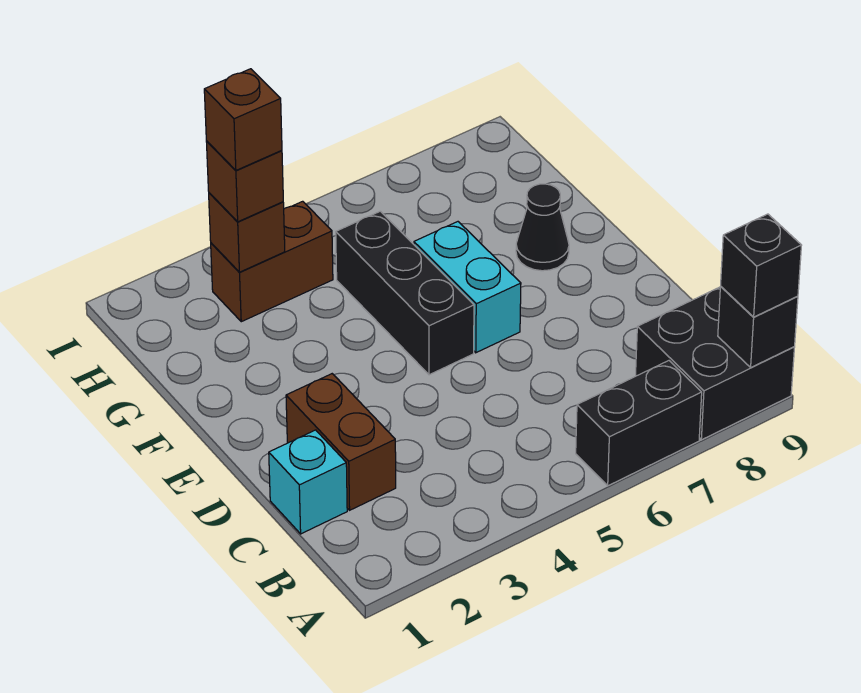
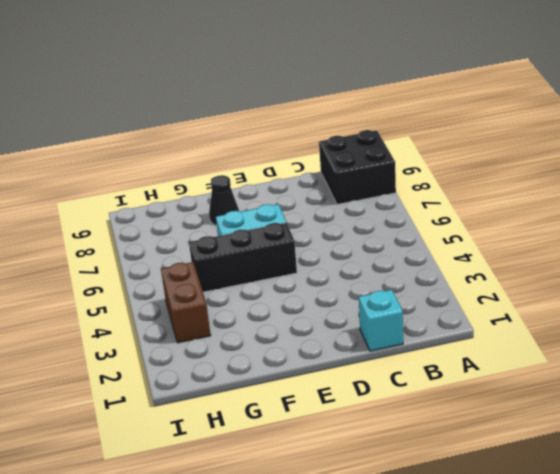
none -> black brick A6:A7 level 1
none -> brown brick C2:D2 level 1
none -> black brick A9 level 2

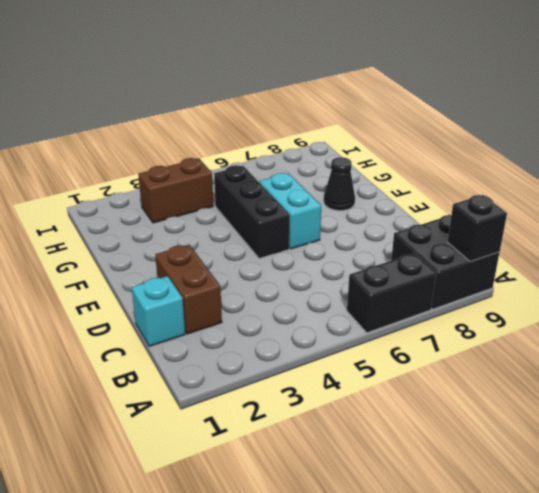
none -> brown brick H3 level 2
none -> black brick A9 level 3
none -> brown brick H3 level 3

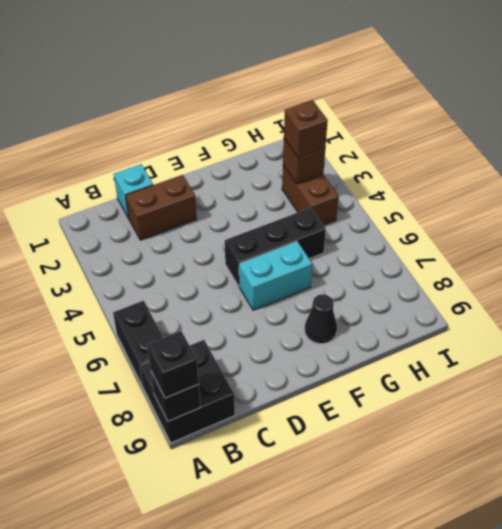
none -> brown brick H3 level 4

